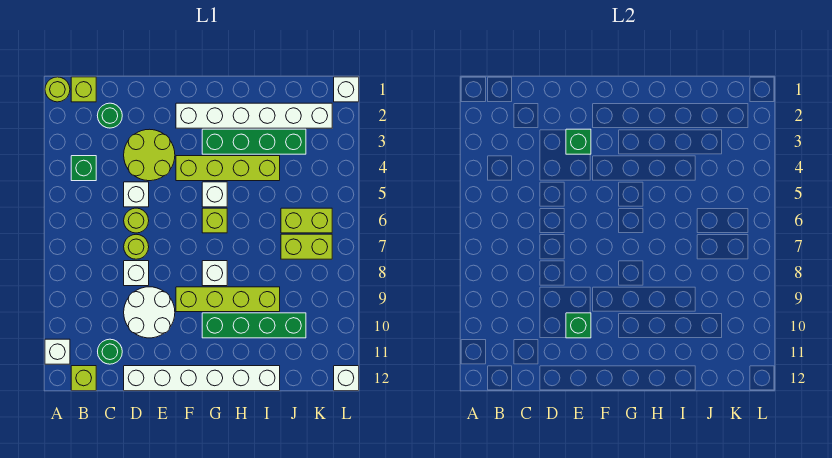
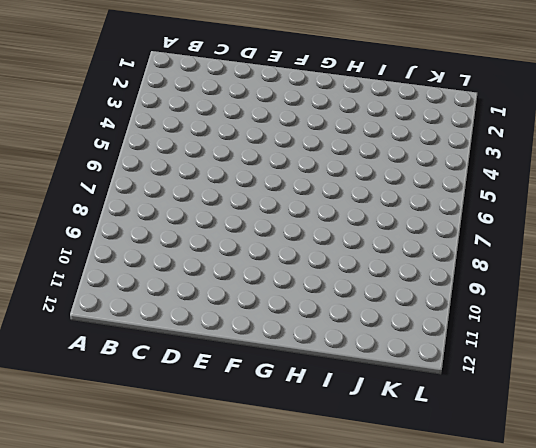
none -> lime round brick A1 level 1
none -> white brick A11 level 1
none -> lime brick B1 level 1

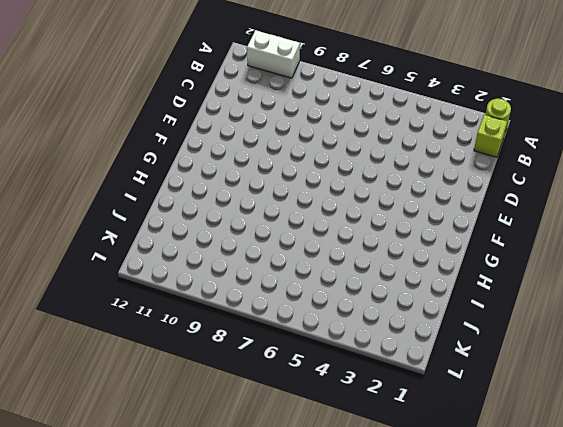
white brick A10:A11 level 1 -> white brick A11 level 1
none -> green brick B4 level 1
none -> lime brick B12 level 1
none -> green round brick C2 level 1

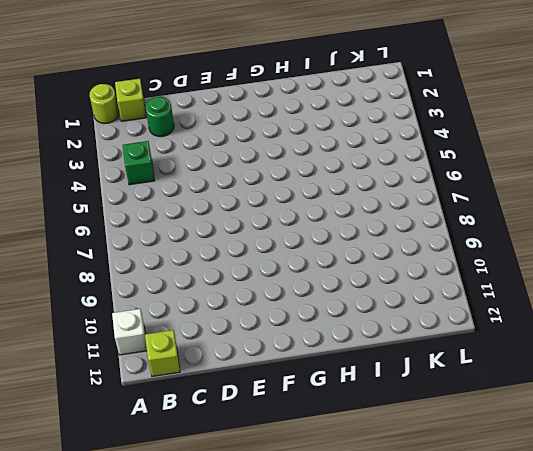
none -> green round brick C11 level 1
none -> lime round brick D3:E4 level 1
none -> white brick D5 level 1

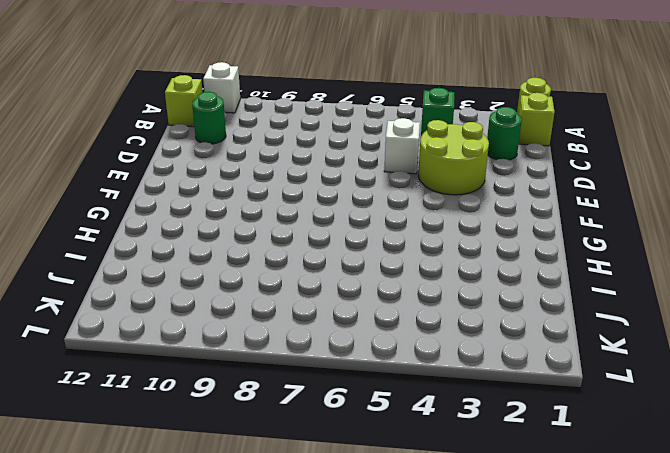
none -> lime round brick D6 level 1
none -> lime round brick D7 level 1
none -> white brick D8 level 1

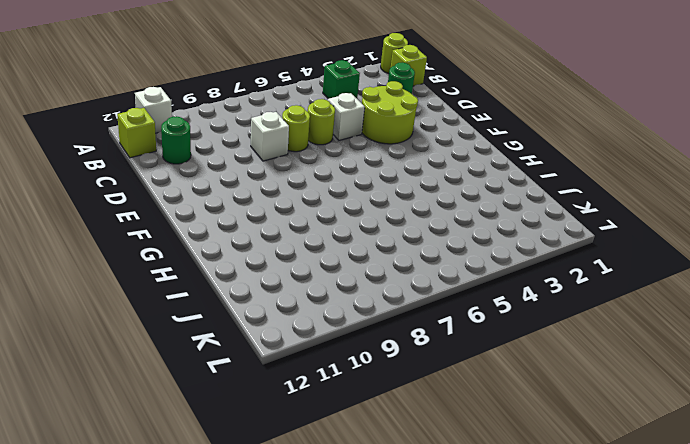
none -> white round brick D9:E10 level 1
none -> white brick D12:I12 level 1
none -> white brick F2:K2 level 1

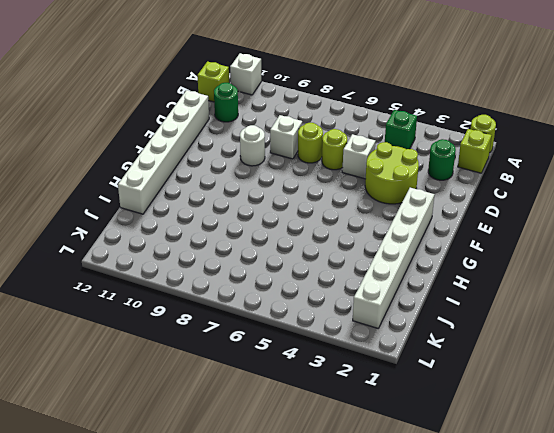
white round brick E9 level 1 -> white round brick D9:E10 level 1
none -> lime brick F4:I4 level 1
none -> lime brick F9:I9 level 1
none -> green brick G3:J3 level 1

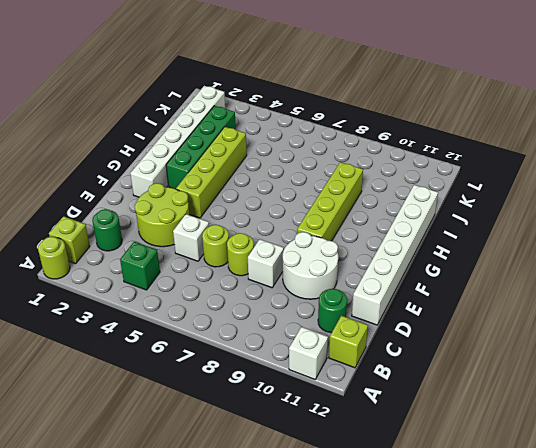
none -> white brick G5 level 1
none -> lime brick G6 level 1
none -> white brick G8 level 1

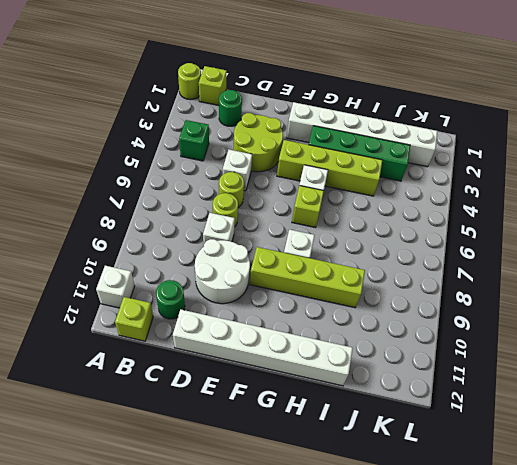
none -> green brick G10:J10 level 1
none -> lime brick J6:K6 level 1
none -> lime brick J7:K7 level 1

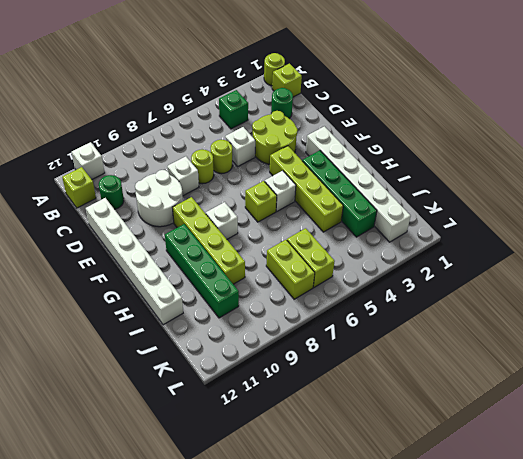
none -> white brick L1 level 1
none -> white brick L12 level 1
none -> green brick E3 level 2

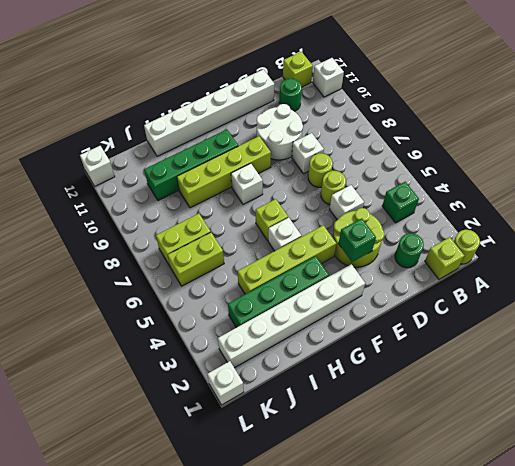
none -> green brick E10 level 2

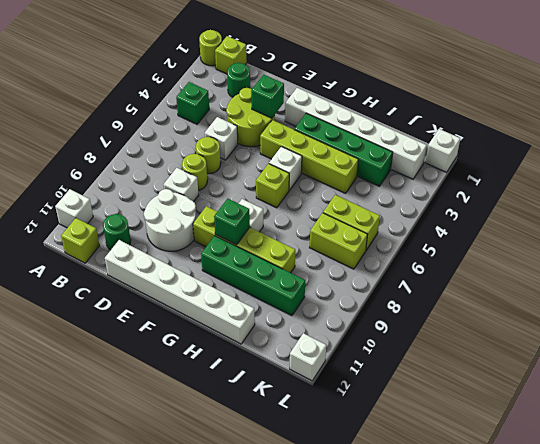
green brick G9 level 2 -> green brick E10 level 2

